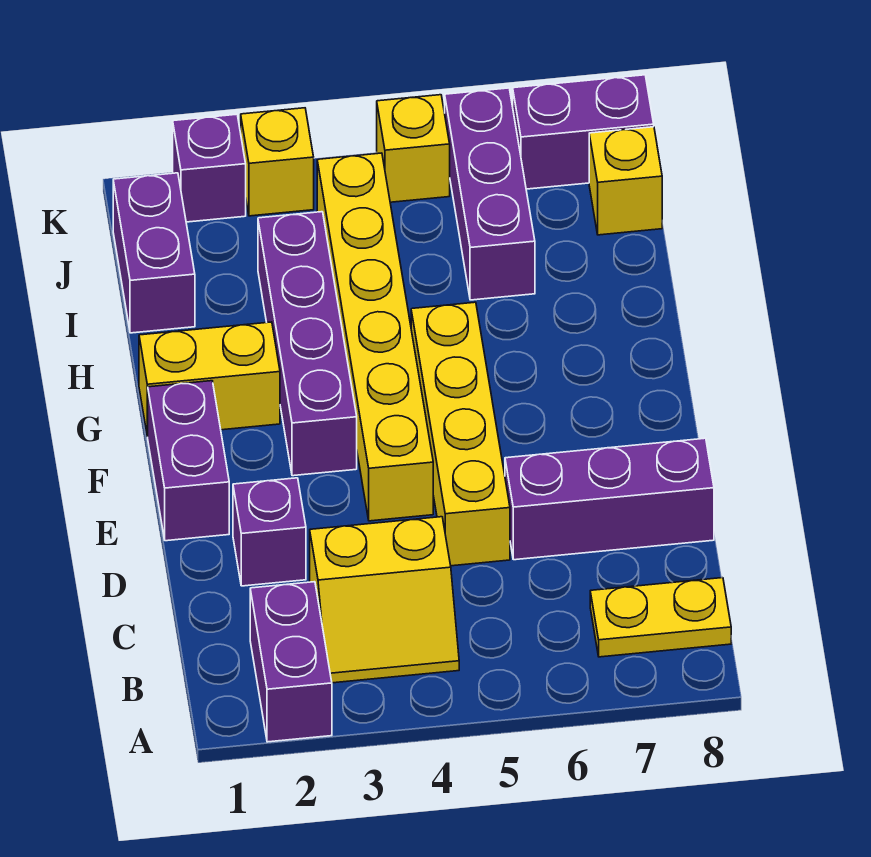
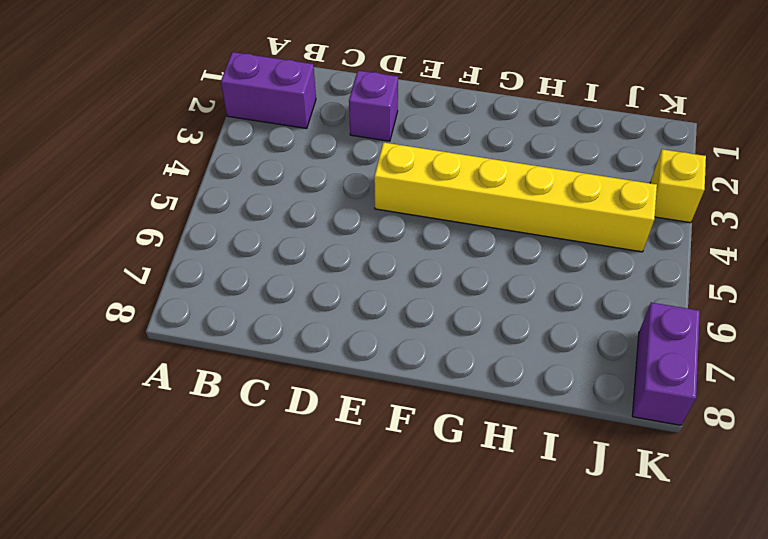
none -> yellow slope B3:C4 level 1 top C
none -> yellow plate B7:B8 level 1
none -> yellow brick D5:G5 level 1

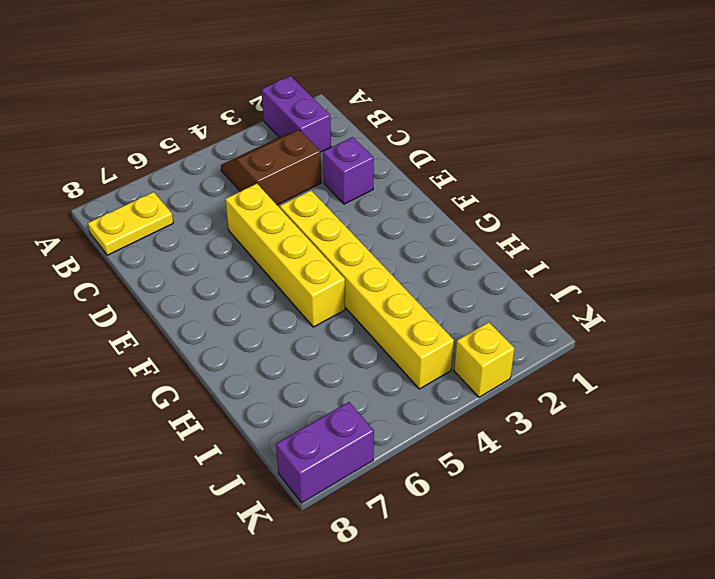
brown slope B3:C4 level 1 top C -> yellow slope B3:C4 level 1 top C
none -> purple brick D6:D8 level 1
none -> purple brick E1:F1 level 1
none -> purple brick F3:I3 level 1

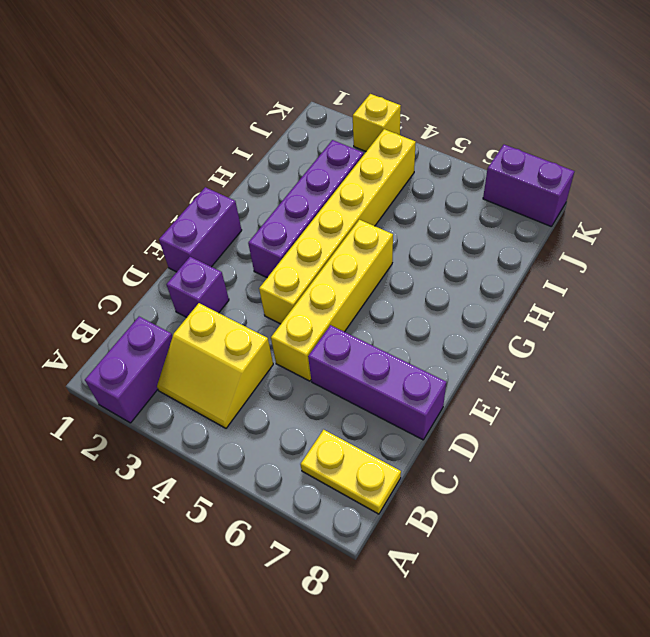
none -> yellow brick G1:G2 level 1
none -> purple brick I1:J1 level 1
none -> purple brick I6:K6 level 1

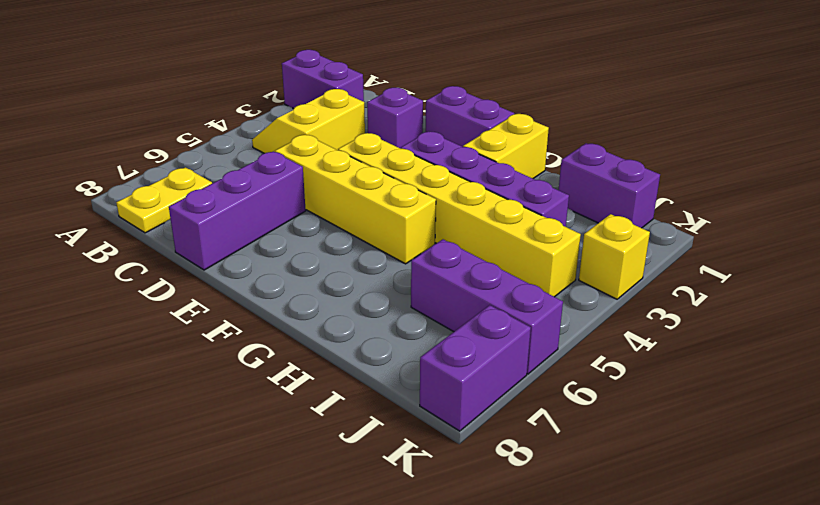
none -> yellow brick J8 level 1
none -> purple brick K2 level 1
none -> yellow brick K5 level 1

